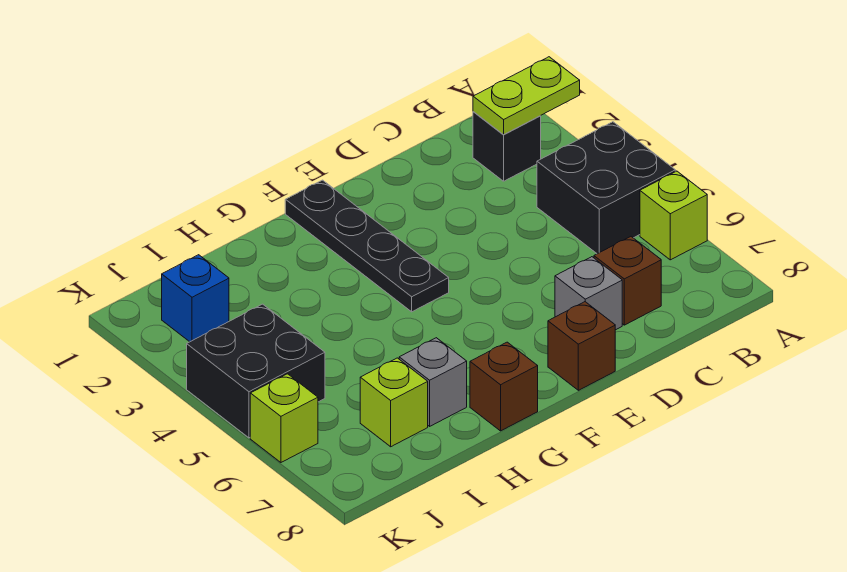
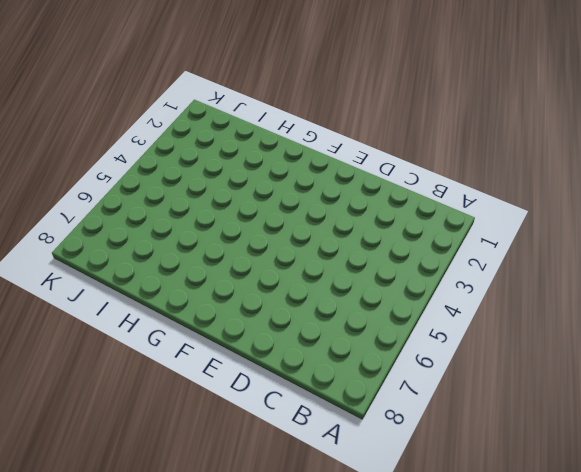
none -> black brick A4:B5 level 1
none -> lime brick A6 level 1
none -> black brick B2 level 1

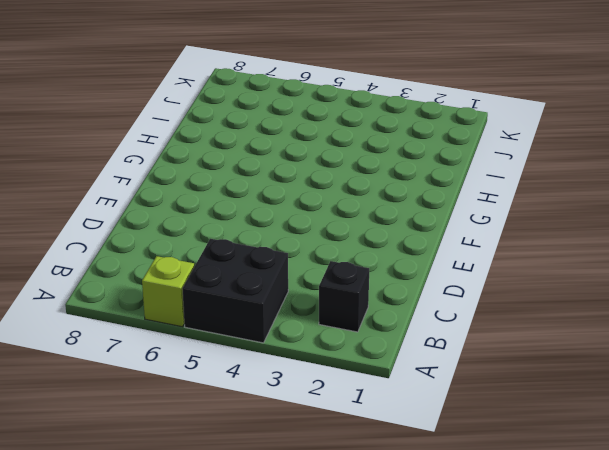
none -> brown brick C7 level 1
none -> grey brick D7 level 1
none -> brown brick E8 level 1

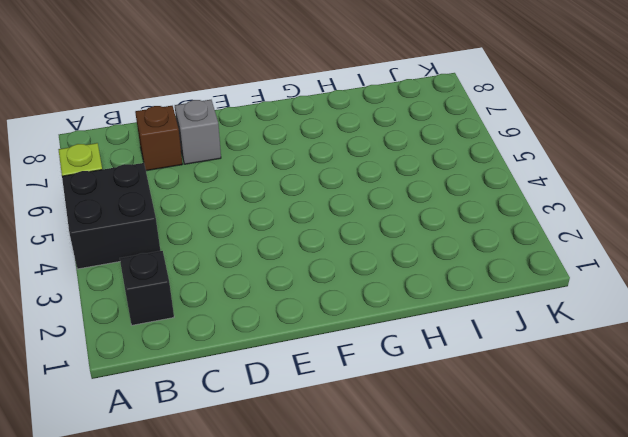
none -> brown brick E8 level 1
none -> black plate F1:F4 level 1
none -> brown brick G8 level 1

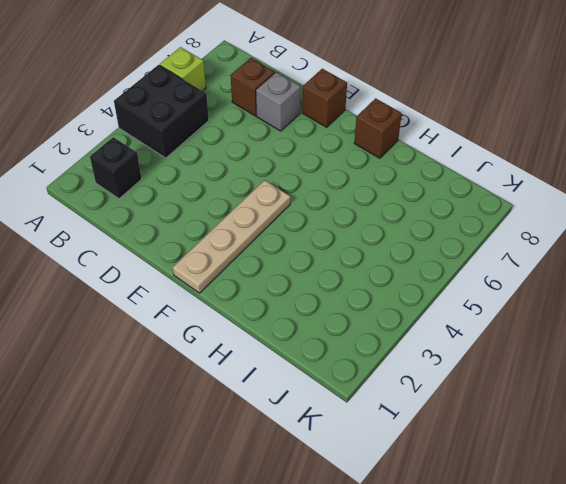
tan plate F1:F4 level 1 -> black plate F1:F4 level 1
none -> grey brick H7 level 1
none -> lime brick I7 level 1
none -> blue brick J2 level 1

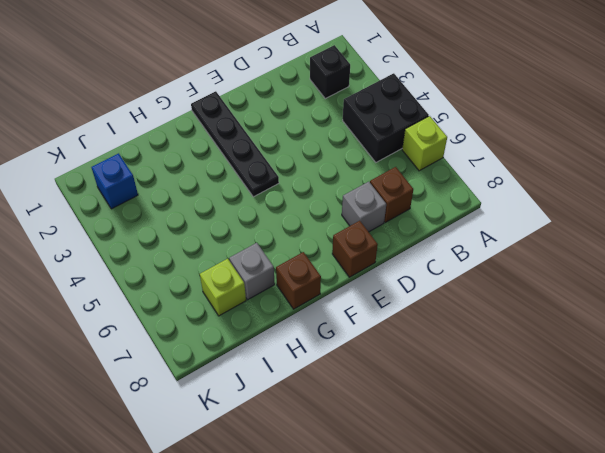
none -> black brick J4:K5 level 1
none -> lime brick K6 level 1
none -> lime plate A2:B2 level 2

